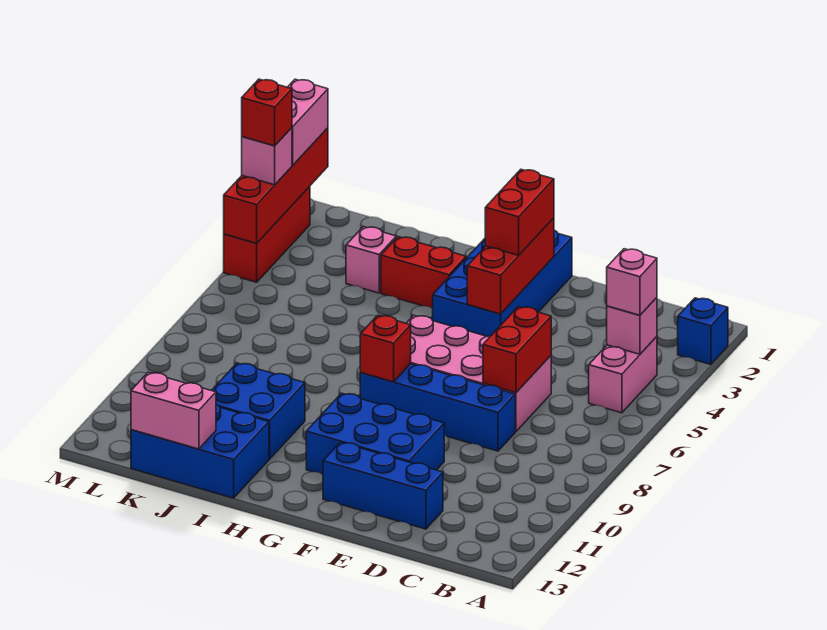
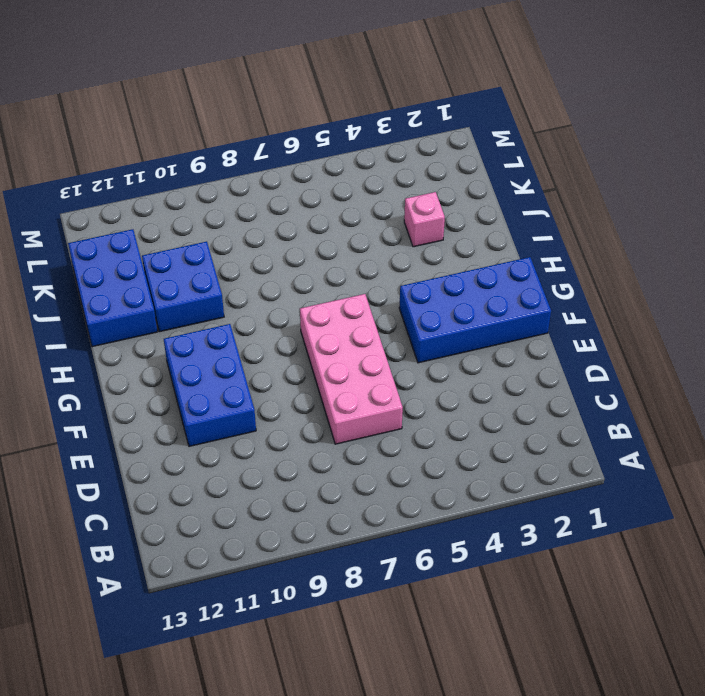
none -> blue brick A2 level 1
none -> pink brick B4:B5 level 1
none -> blue brick D8:G8 level 1

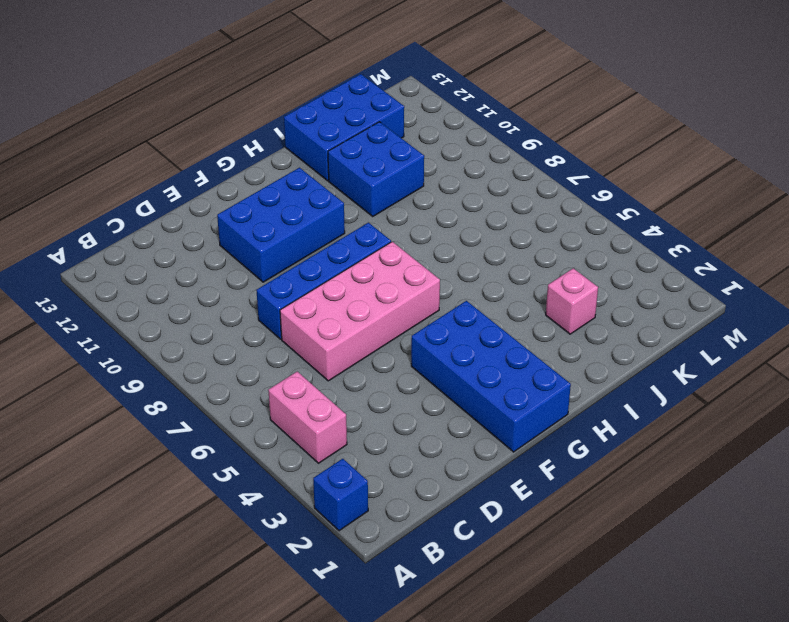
none -> blue brick D12:F12 level 1
none -> red brick H3:I3 level 1
none -> red brick M2:M4 level 1

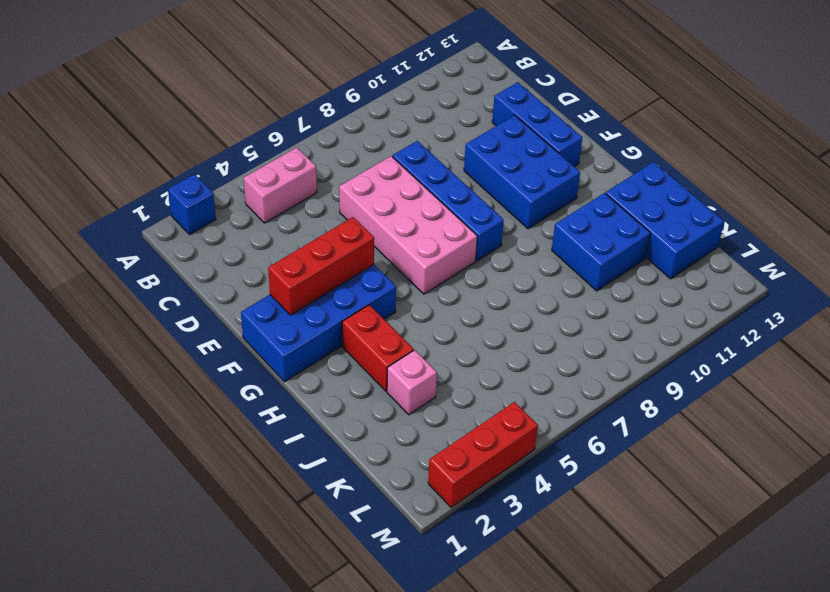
none -> pink brick B4 level 2
none -> red brick D6:D7 level 2
none -> red brick G8 level 2

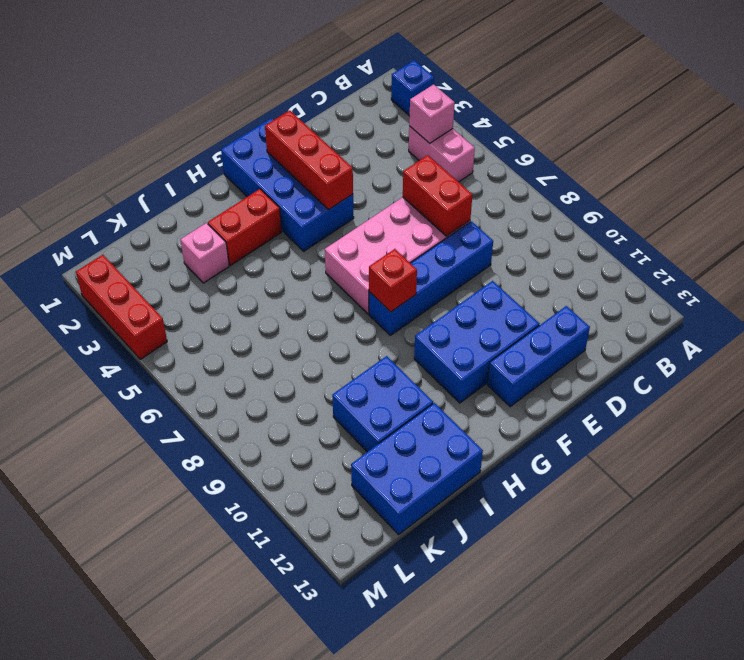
none -> pink brick J13:K13 level 2
none -> red brick M1:M4 level 2
none -> pink brick B4 level 3

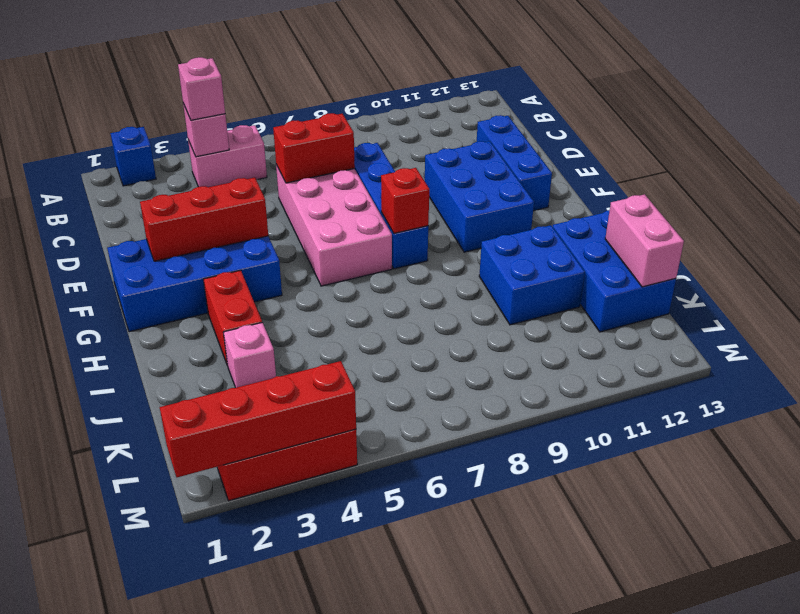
none -> red brick F2:F3 level 3
none -> pink brick M1:M2 level 3
none -> pink brick M3 level 3

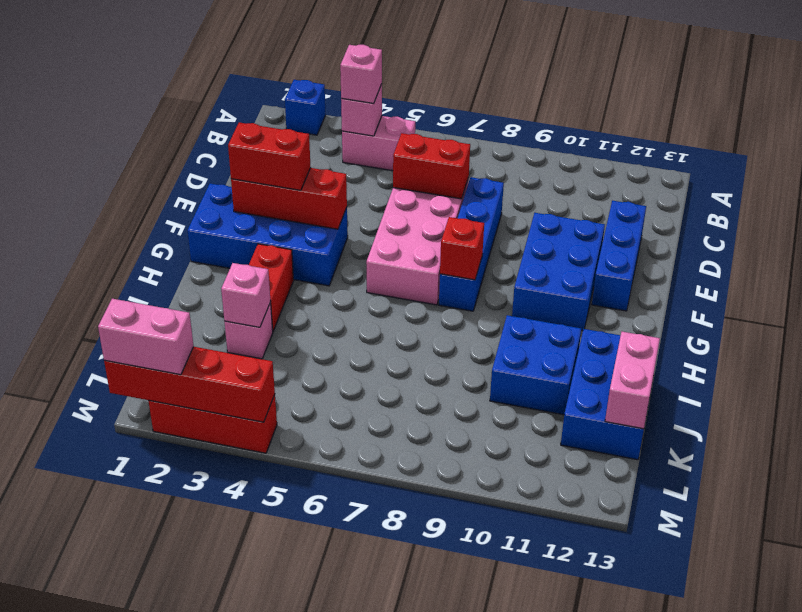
pink brick J3 level 2 -> pink brick M3 level 3
none -> red brick M3 level 4

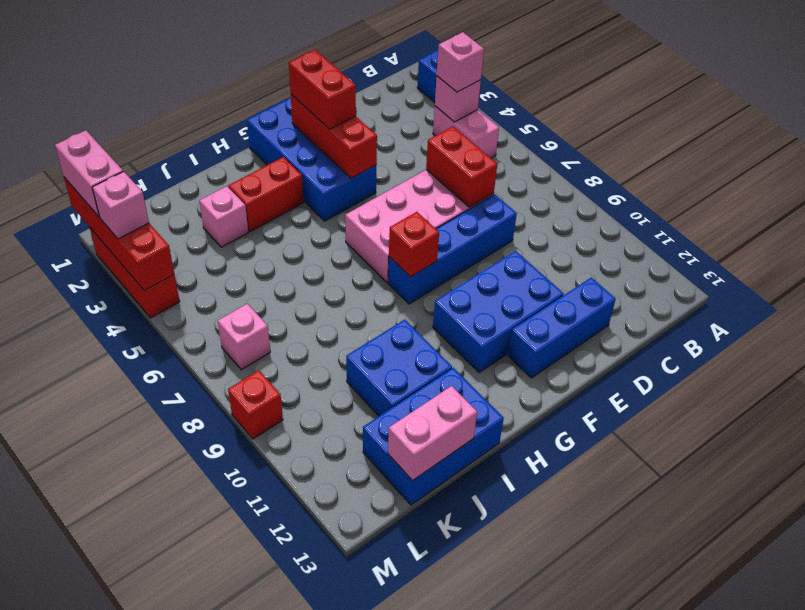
pink brick L7 level 1 -> none
red brick M9 level 1 -> red brick M3 level 4

